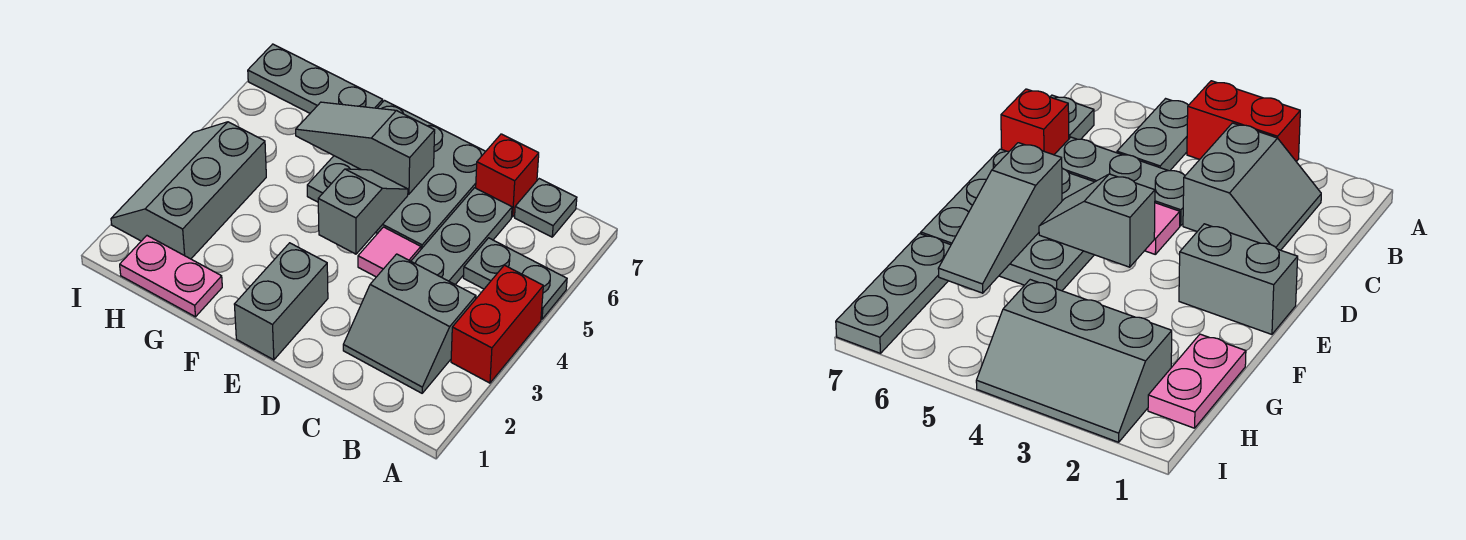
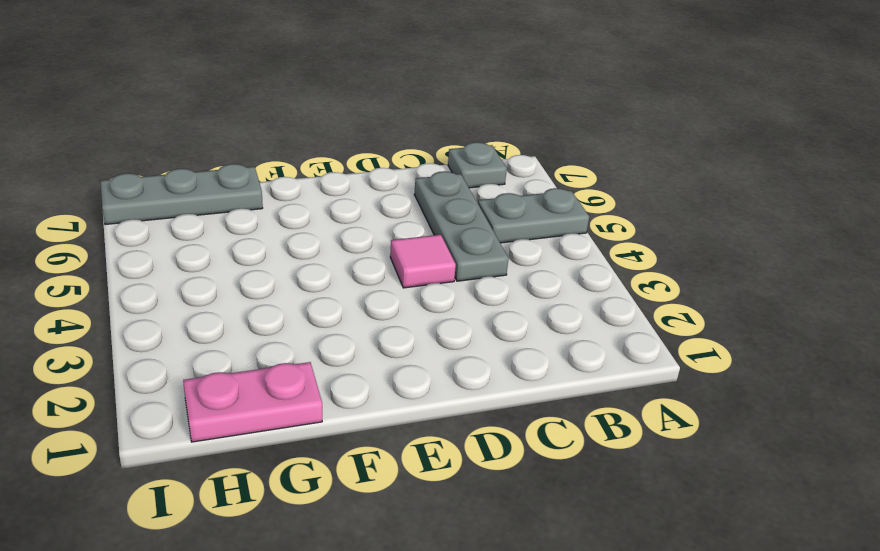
none -> red brick A3:A4 level 1
none -> grey slope B2:C3 level 1 top 3
none -> red brick C7 level 1

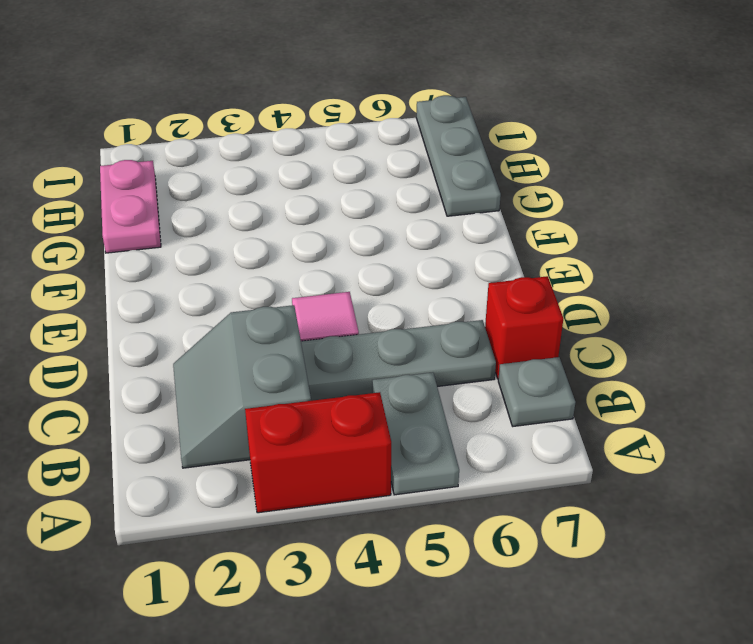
none -> grey plate D5:F7 level 1
none -> grey brick E1:E2 level 1
none -> grey slope H2:I4 level 1 top H

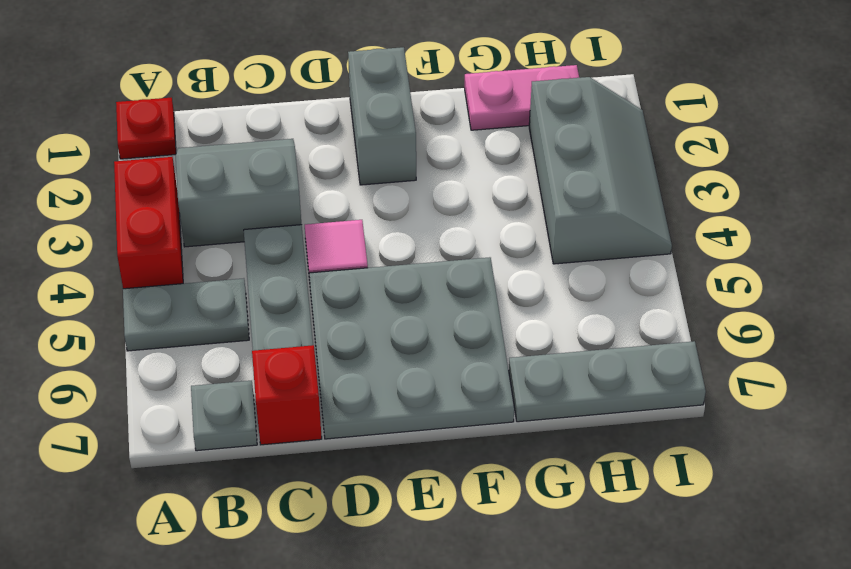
red plate A1 level 1 -> none
none -> grey slope E4:E5 level 2 top 4
none -> grey slope E6:G6 level 2 top E

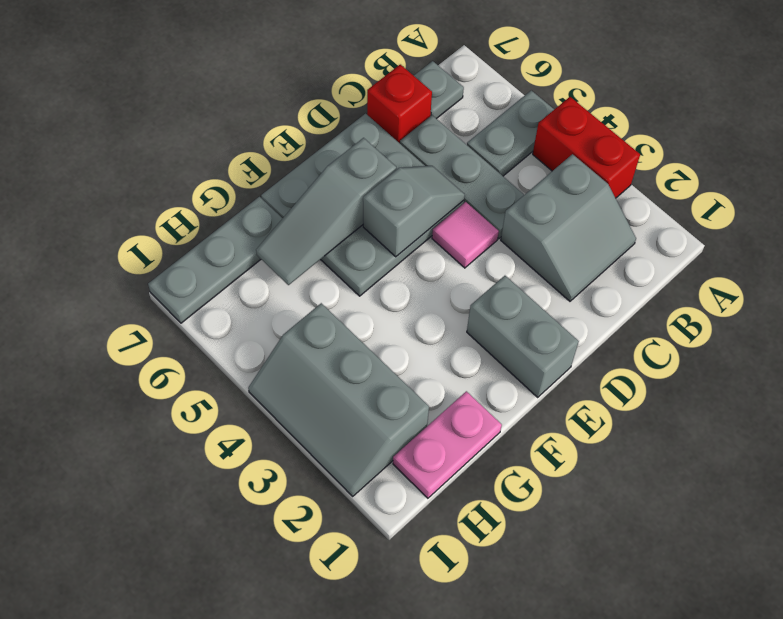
grey slope D5:E5 level 2 top E -> grey slope E4:E5 level 2 top 4

